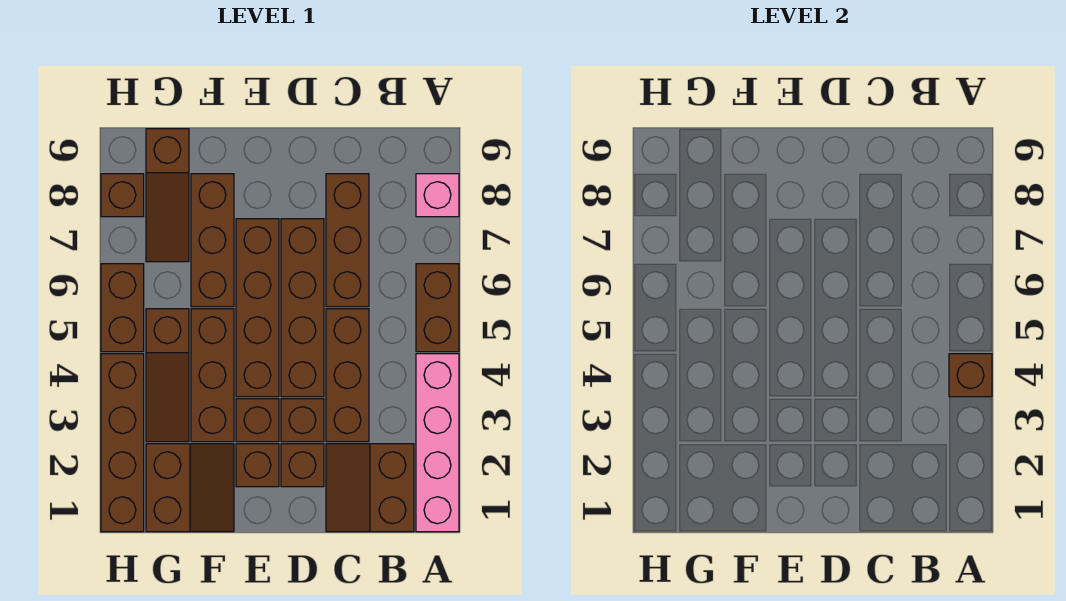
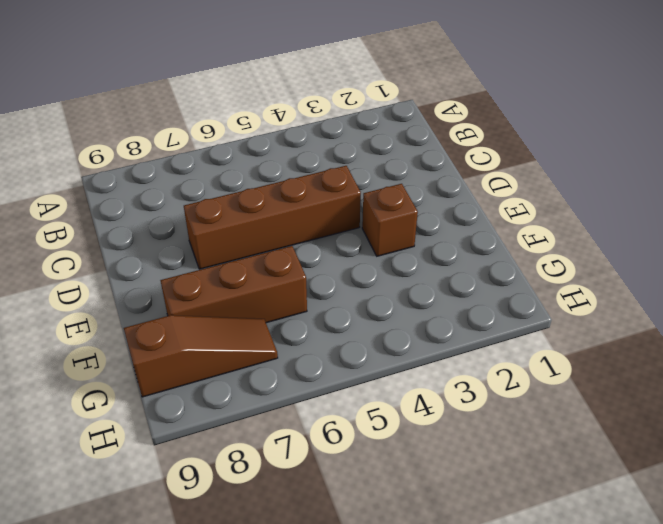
none -> pink brick A1:A4 level 1
none -> brown brick A5:A6 level 1
none -> pink brick A8 level 1

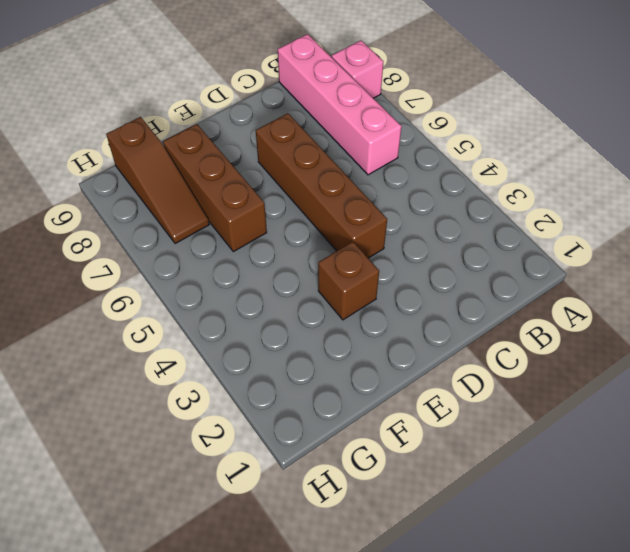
pink brick B6:B9 level 1 -> pink brick A1:A4 level 1
none -> brown brick A5:A6 level 1
none -> brown slope B1:C2 level 1 top B
none -> brown brick C3:C5 level 1

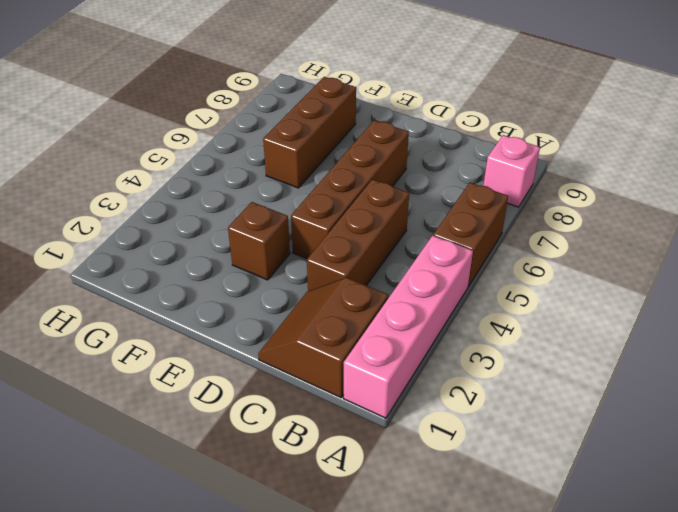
none -> brown brick C6:C8 level 1
none -> brown brick D2 level 1
none -> brown brick D3 level 1

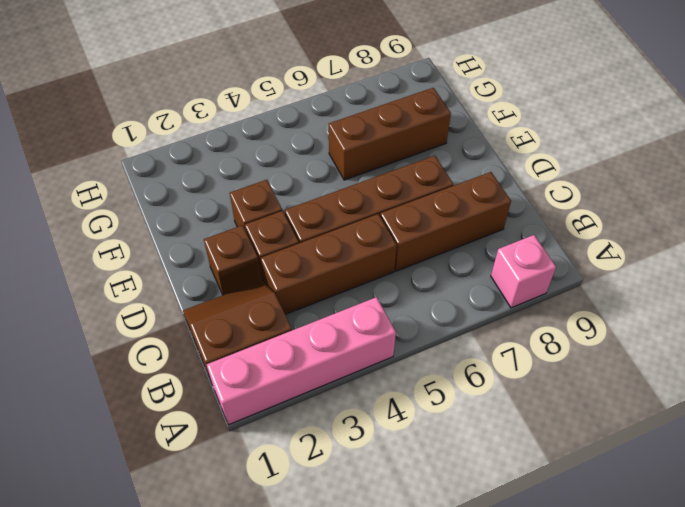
none -> brown brick A5:A6 level 1
none -> brown brick E2 level 1
none -> brown brick E4:E7 level 1

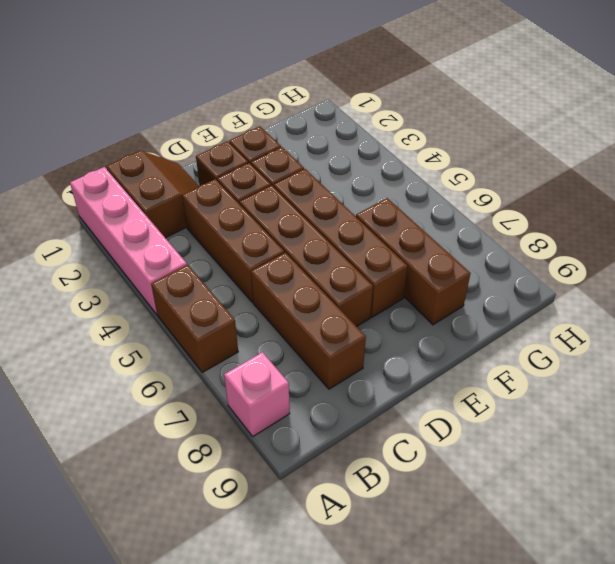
none -> brown slope F1:G2 level 1 top G
none -> brown brick F3:F5 level 1
none -> brown slope G3:G5 level 1 top 5

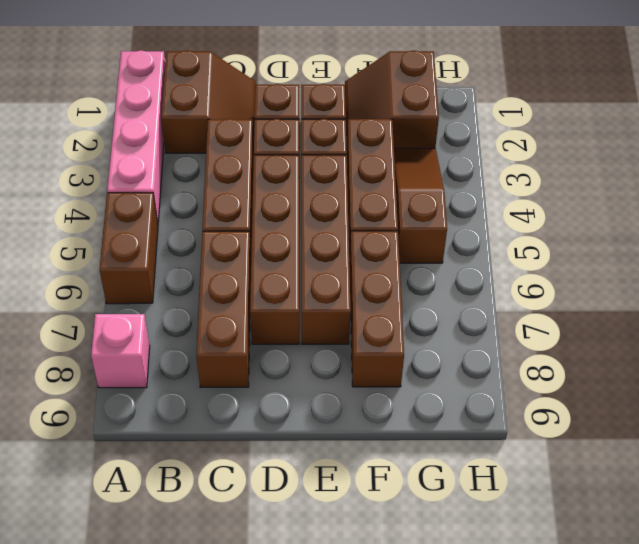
none -> brown slope G7:G9 level 1 top 9
none -> brown brick H1:H4 level 1
none -> brown brick H5:H6 level 1

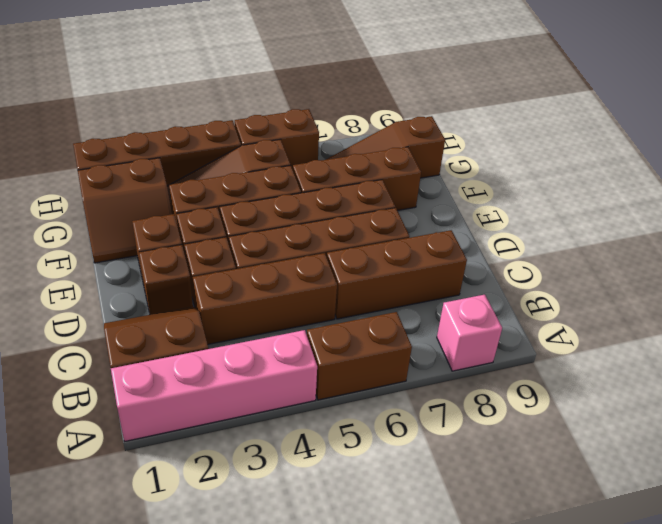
none -> brown brick H8 level 1
none -> brown brick A4 level 2

